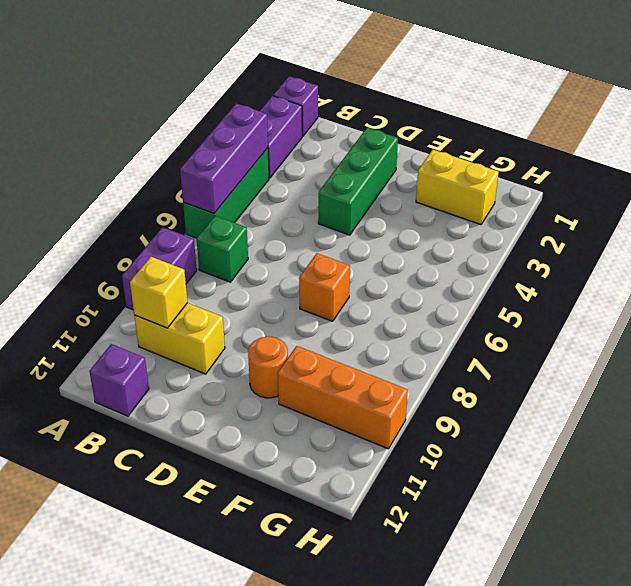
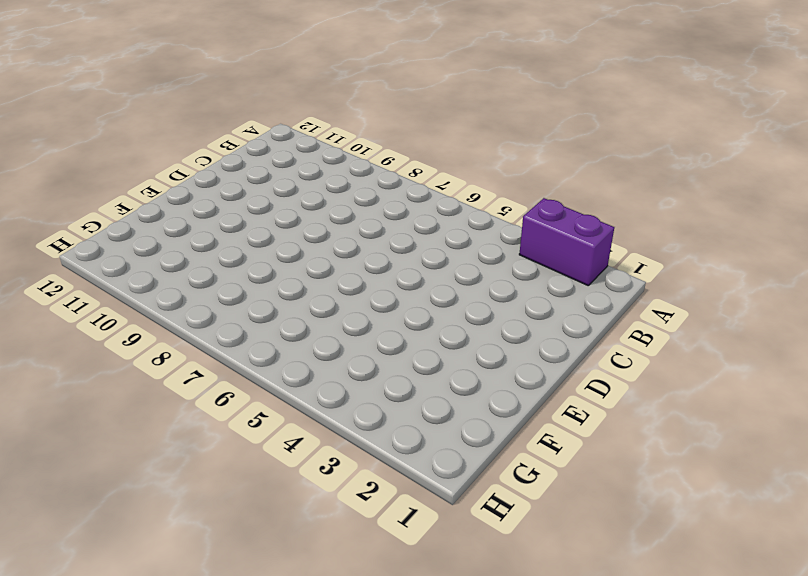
none -> purple brick A1 level 1
none -> green brick A4:A6 level 1
none -> purple brick A8:A9 level 1

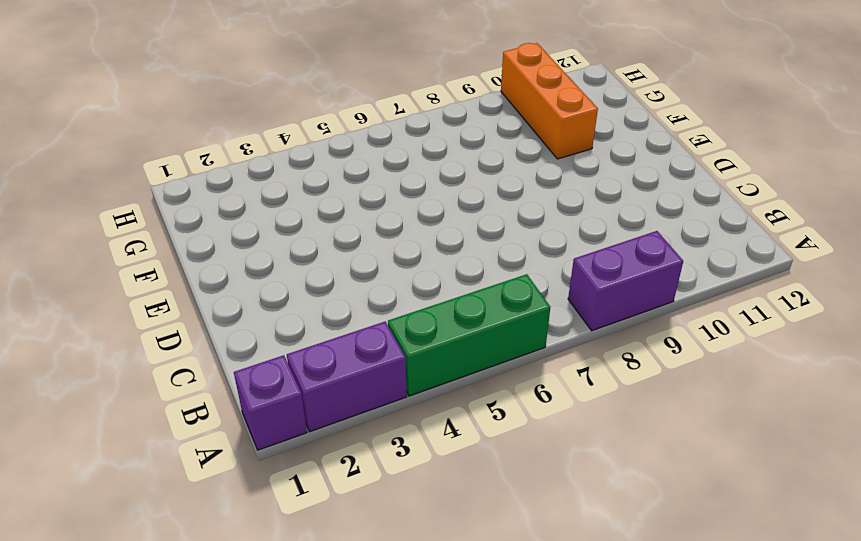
none -> green brick B7 level 1
none -> yellow brick B10:C10 level 1
none -> purple brick B12 level 1

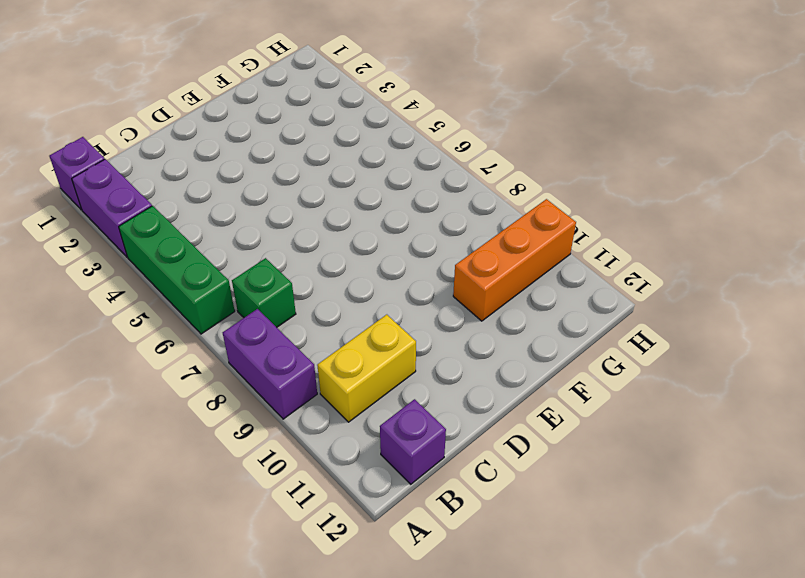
none -> green brick D2:D4 level 1
none -> orange brick E7 level 1
none -> orange round brick E10 level 1

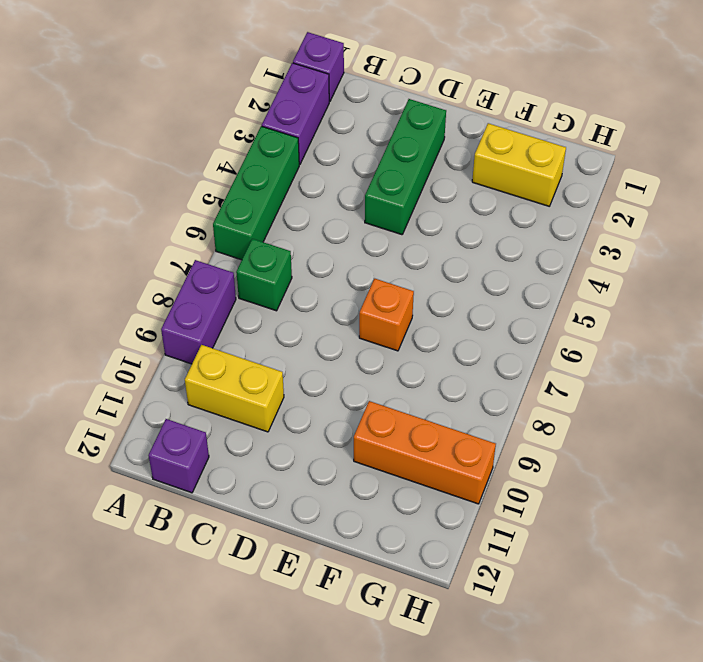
none -> orange round brick E10 level 1
none -> purple brick A4:A6 level 2
none -> yellow brick B10 level 2

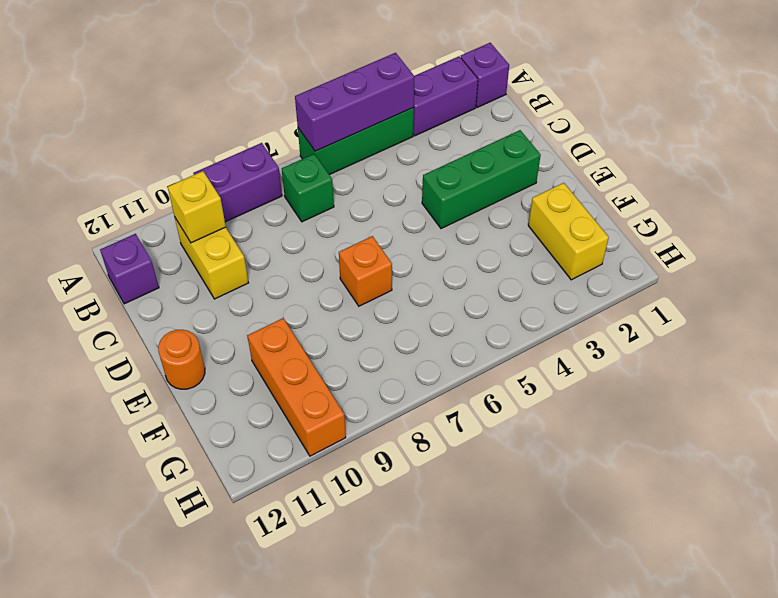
orange round brick E12 level 1 -> orange round brick E10 level 1

